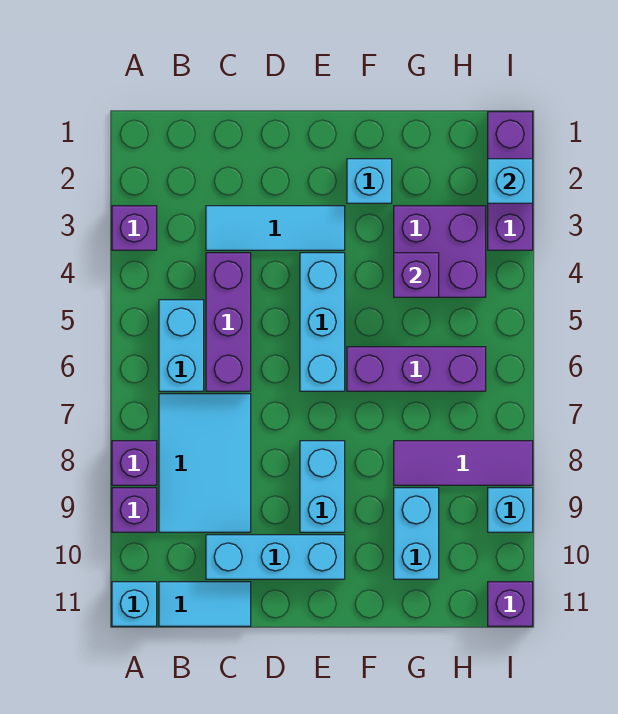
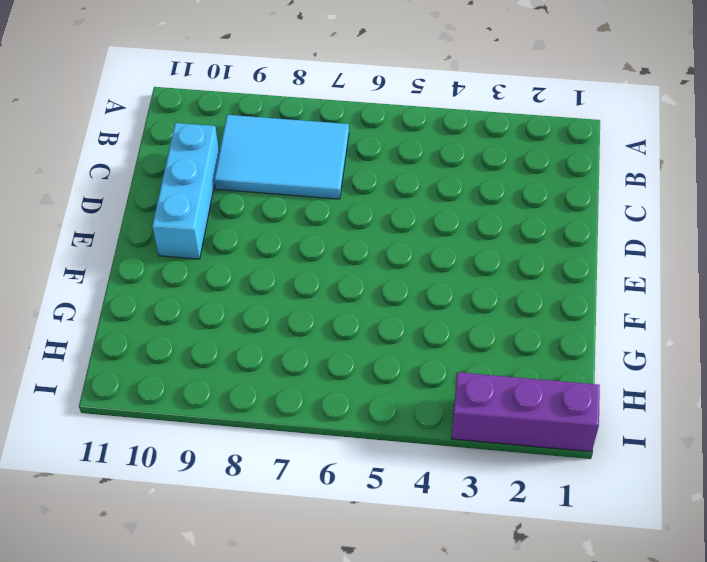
none -> purple brick A3 level 1
none -> purple brick A8 level 1
none -> purple brick A9 level 1

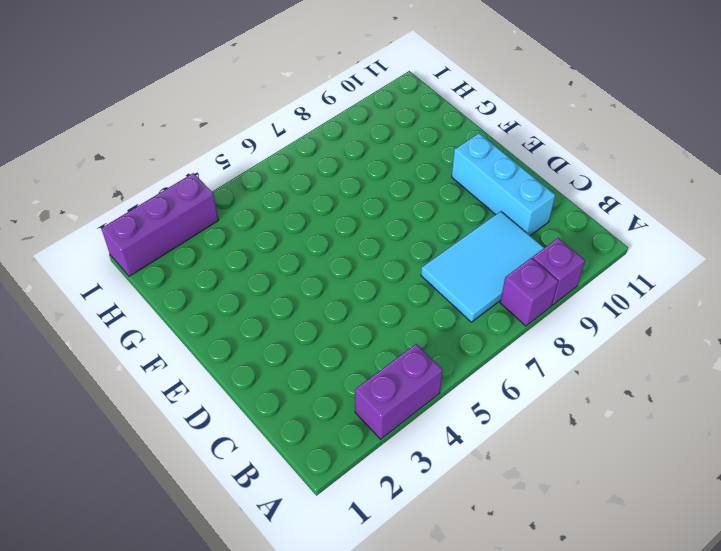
purple brick A3:A4 level 1 -> purple brick A3 level 1
none -> cyan brick A11 level 1
none -> cyan brick B5:B6 level 1
none -> cyan tile B11:C11 level 1

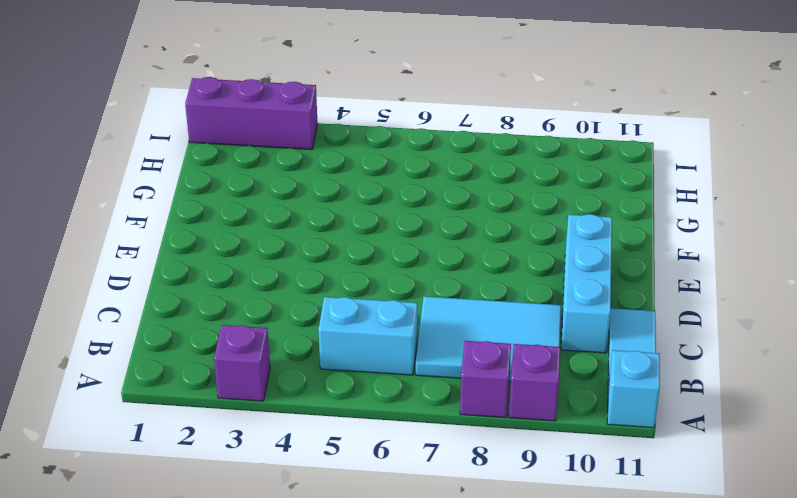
none -> cyan tile C3:E3 level 1
none -> purple brick C4:C6 level 1
none -> cyan brick E4:E6 level 1

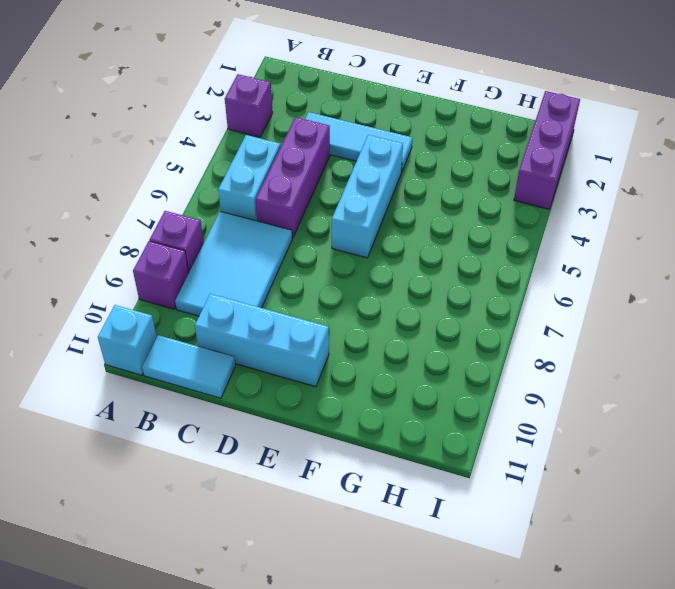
none -> cyan brick E8:E9 level 1
none -> cyan brick F2 level 1
none -> purple brick F6:H6 level 1

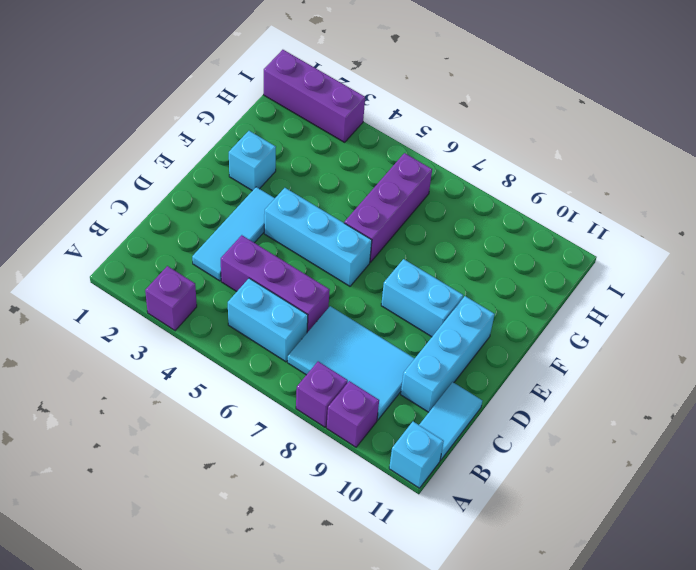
none -> purple brick G3:H4 level 1
none -> purple tile G8:I8 level 1
none -> cyan brick G9:G10 level 1

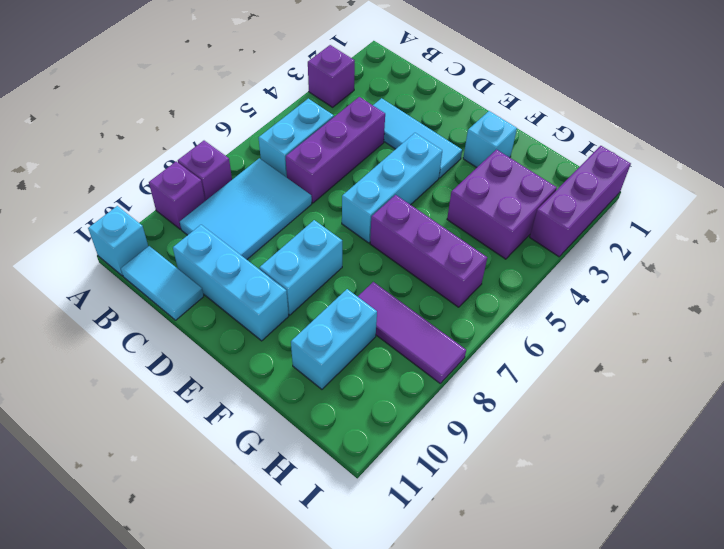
none -> cyan brick I9 level 1
none -> purple brick I11 level 1
none -> purple brick G4 level 2

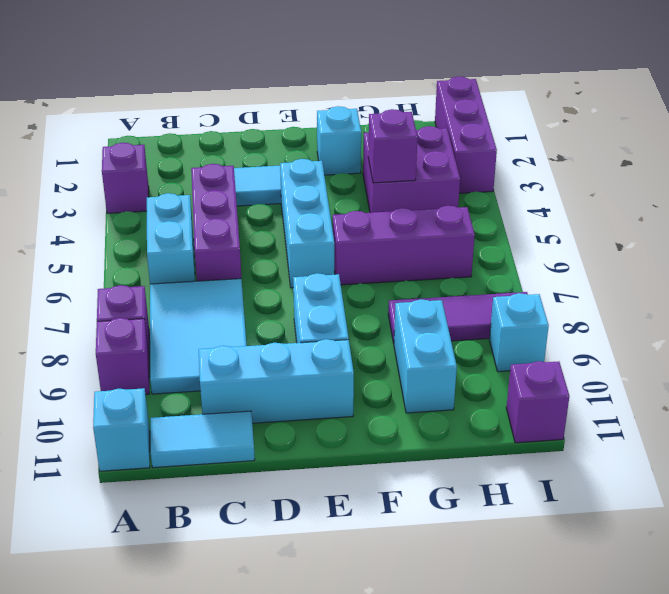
none -> cyan brick I2 level 2

